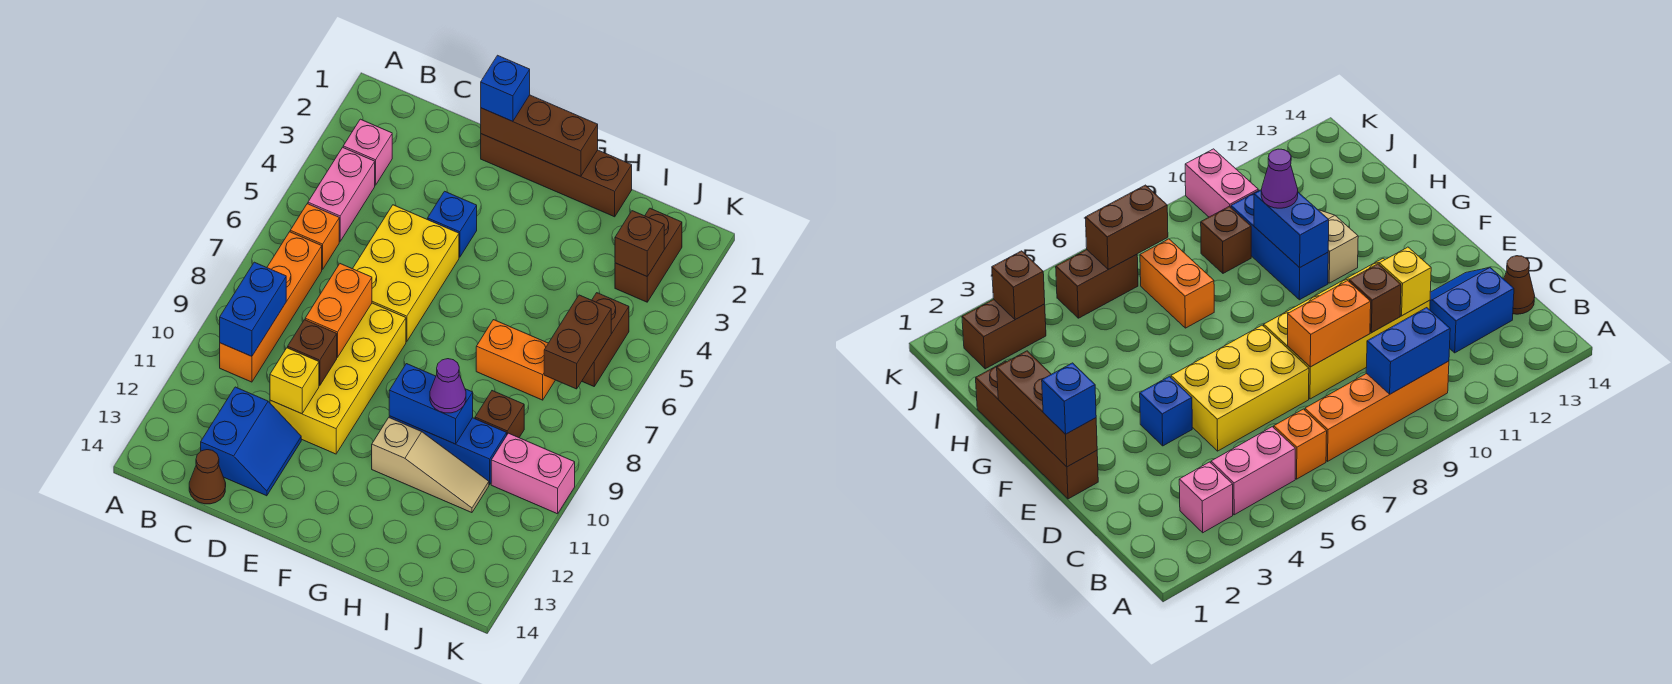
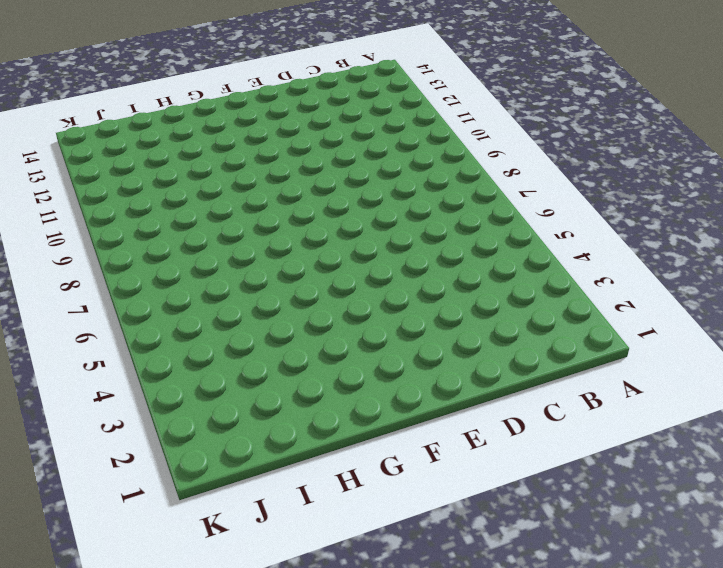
none -> pink brick B3 level 1
none -> pink brick B4:B5 level 1
none -> orange brick B6 level 1

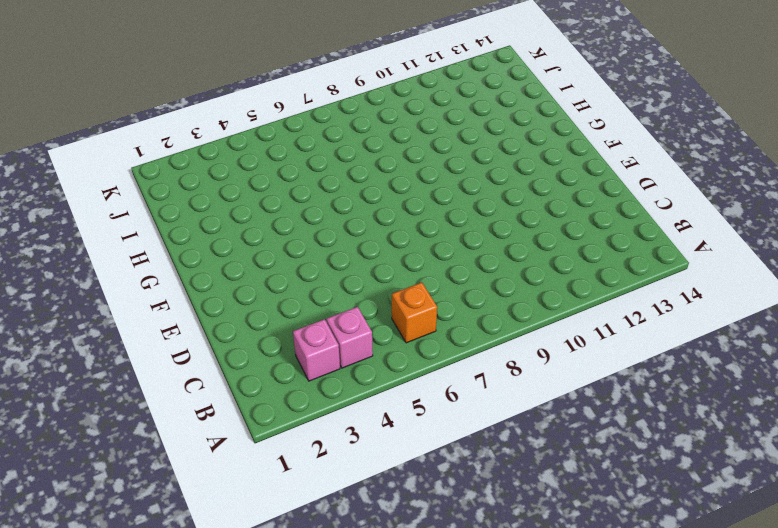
pink brick B4 level 1 -> pink brick B4:B5 level 1
none -> orange brick B7:B10 level 1
none -> blue slope C12:D13 level 1 top C
none -> brown cone C14 level 1

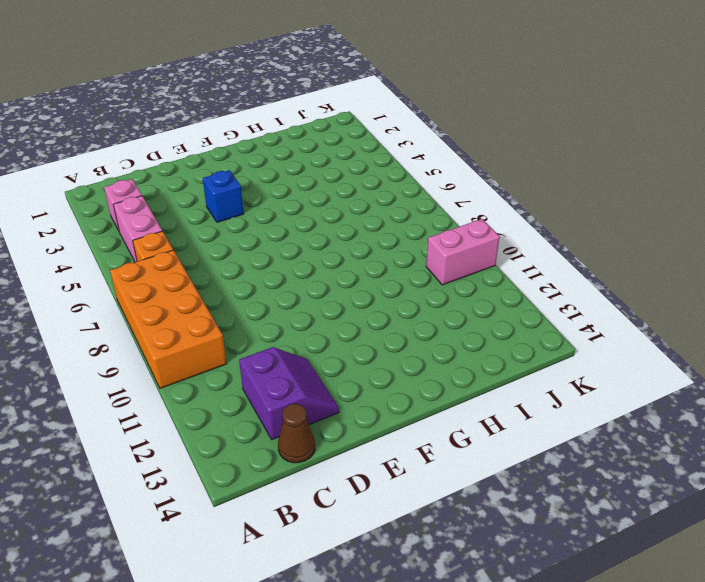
orange brick A7:B10 level 1 -> orange brick B7:B10 level 1
purple slope C12:D13 level 1 top C -> blue slope C12:D13 level 1 top C
none -> yellow brick D5:E7 level 1
none -> yellow brick D8:E11 level 1
none -> brown brick E1:H1 level 1

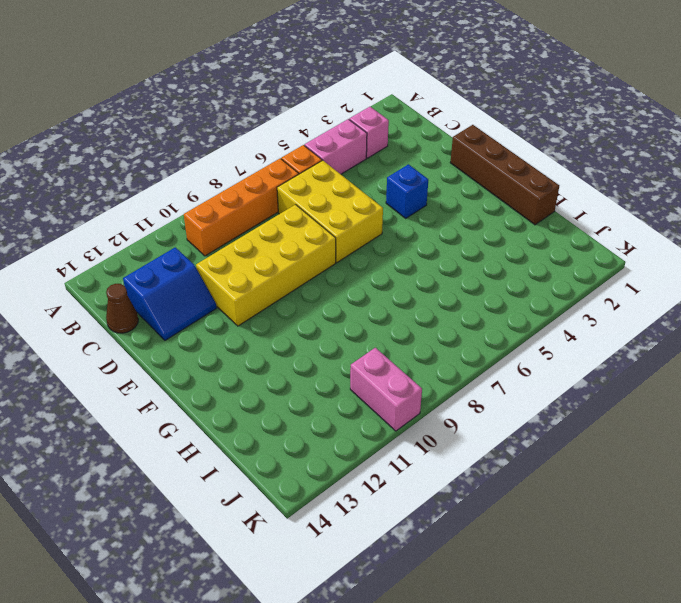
yellow brick C6:E7 level 1 -> yellow brick D5:E7 level 1
none -> blue brick G10:I10 level 1
none -> tan slope G11:I11 level 1 top G
none -> orange brick H7:I7 level 1

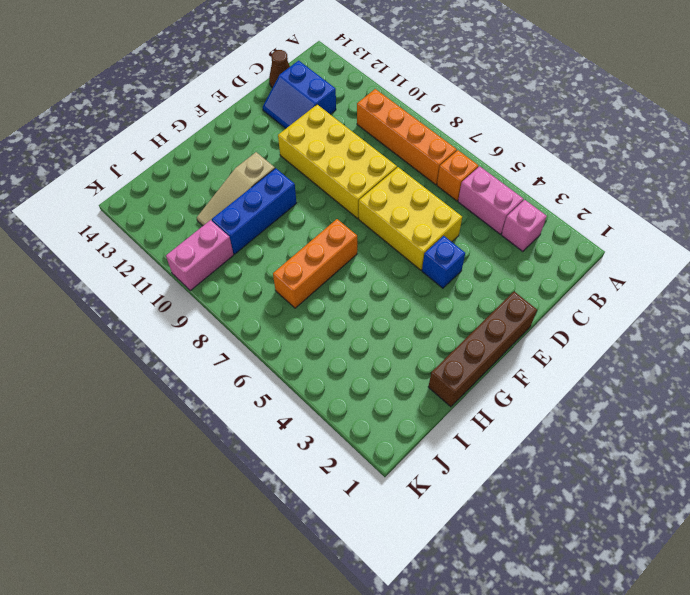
orange brick G7:I7 level 1 -> orange brick H7:I7 level 1
none -> brown brick I9 level 1
none -> brown brick J2:J3 level 1
none -> brown brick J5:J6 level 1

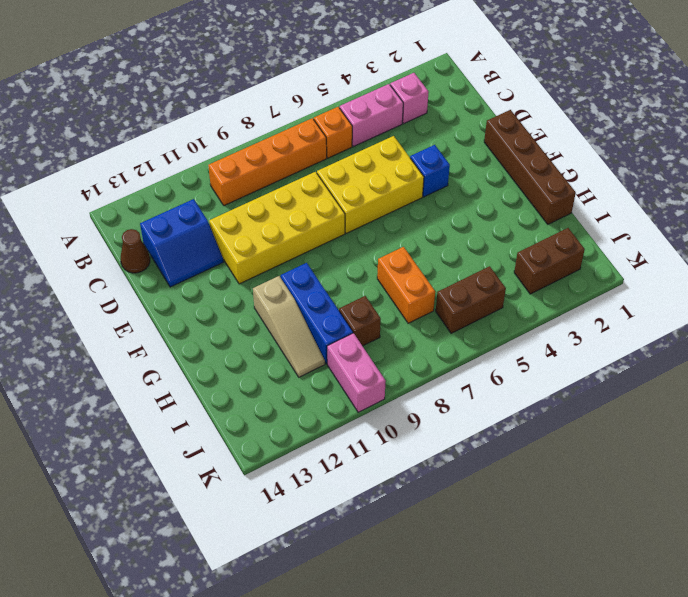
none -> blue brick B9:B10 level 2
none -> orange brick D8:D9 level 2
none -> brown brick D10 level 2

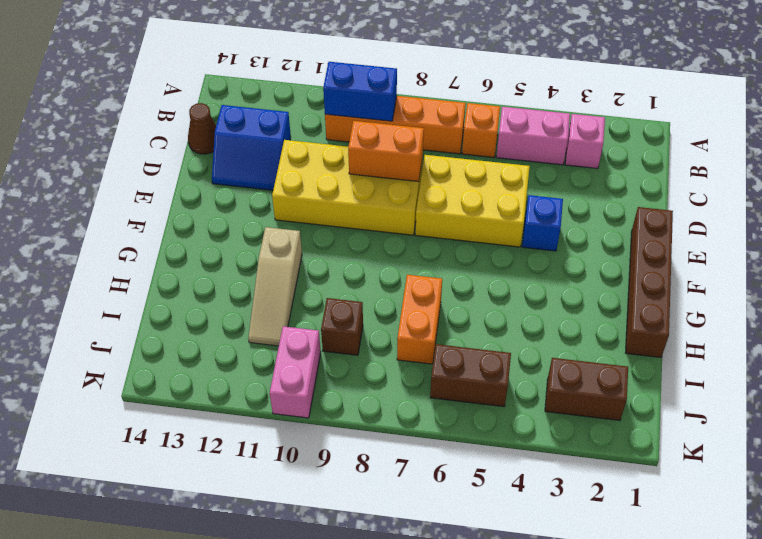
none -> blue brick G10:I10 level 1
none -> brown brick D10 level 2
none -> yellow brick D11 level 2

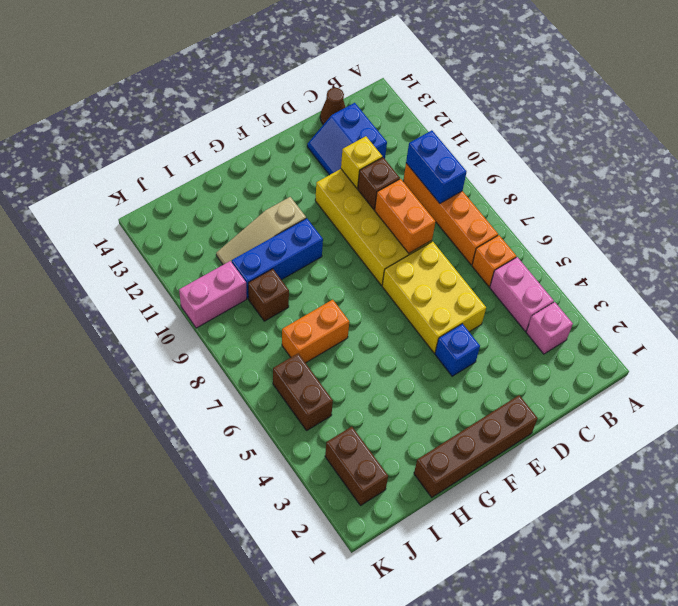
none -> brown brick E1:G1 level 2
none -> blue brick G10:H10 level 2
none -> brown brick J3 level 2

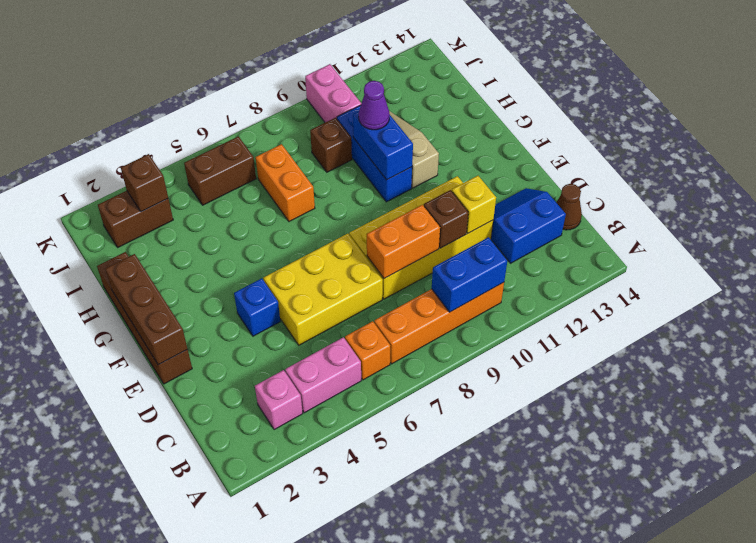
none -> brown brick J6:J7 level 2
none -> blue brick E1 level 3

